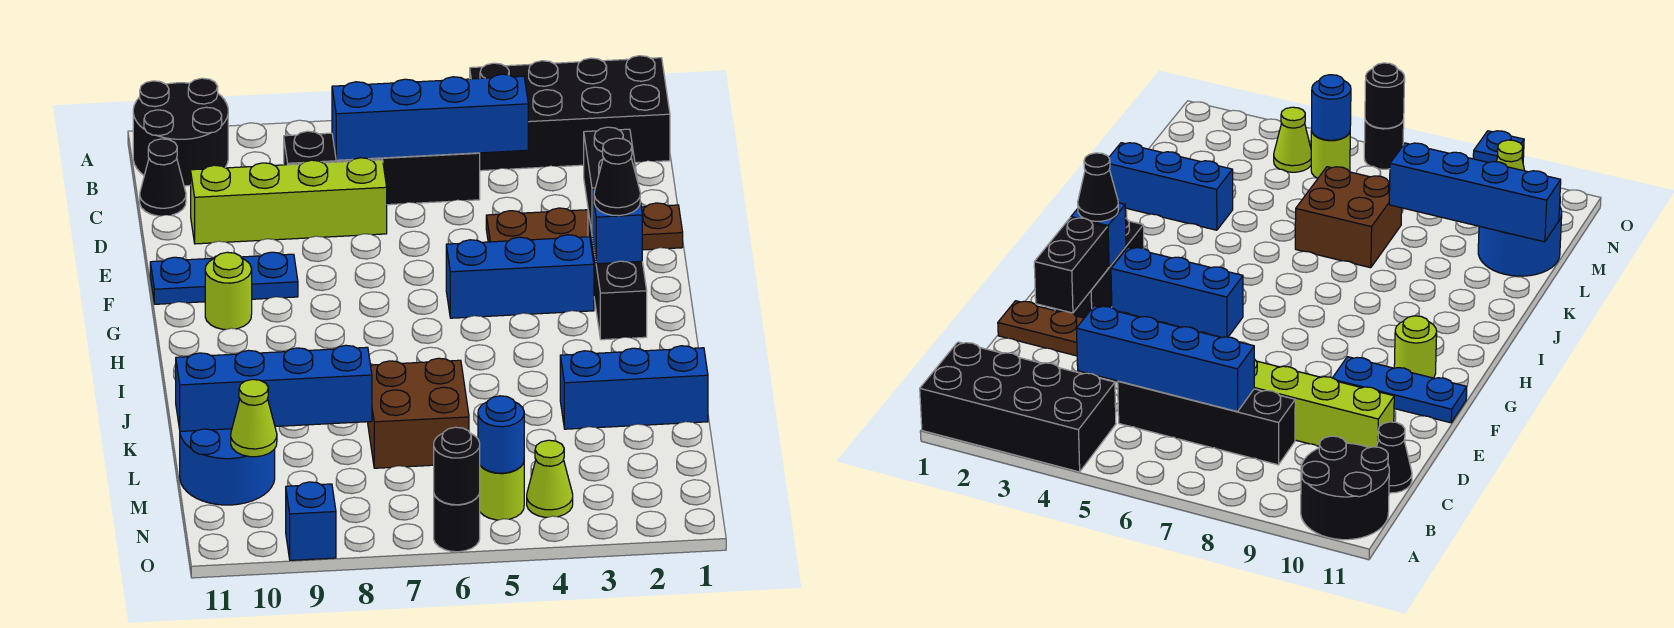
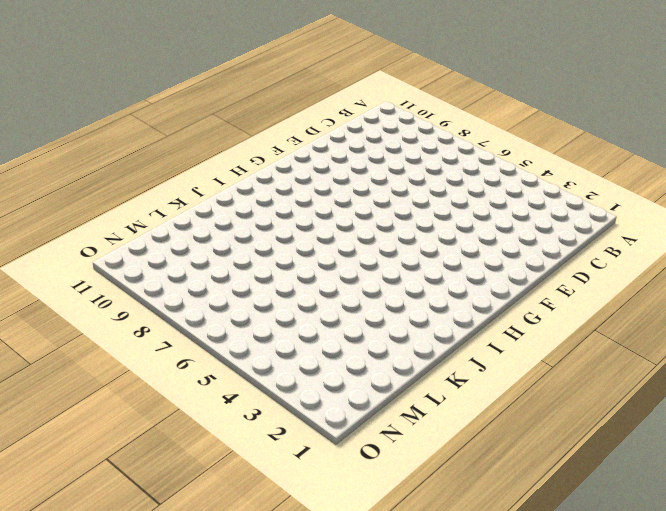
none -> black brick A1:B4 level 1
none -> black round brick A10:B11 level 1
none -> black brick C5:C8 level 1

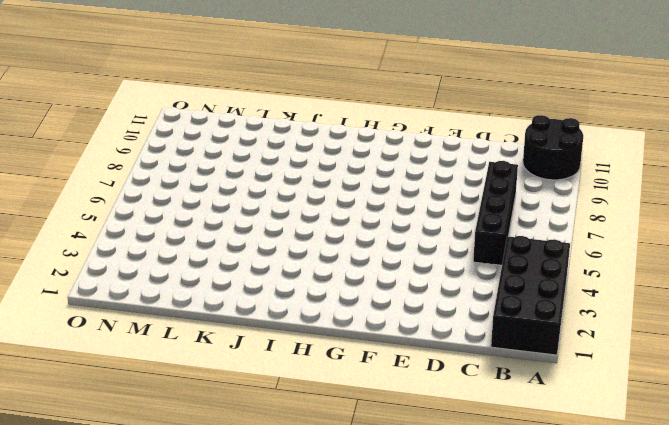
none -> black cone C11 level 1
none -> lime brick D7:D10 level 1
none -> brown plate E1:E4 level 1

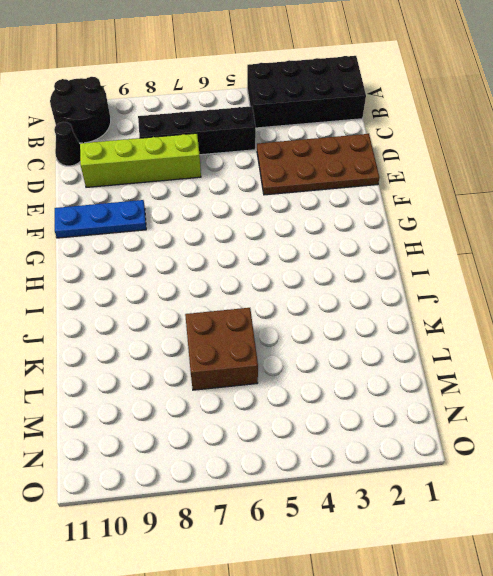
brown plate D1:E4 level 1 -> brown plate E1:E4 level 1
none -> black brick F2:H2 level 1
none -> blue brick G3:G5 level 1
none -> lime round brick G10 level 1

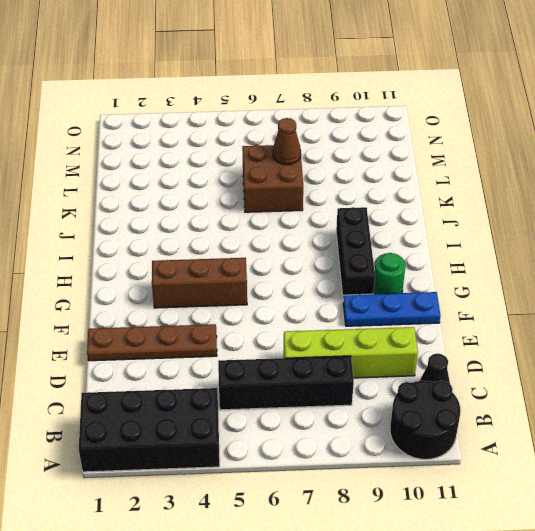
brown brick G3:G5 level 1 -> blue brick G3:G5 level 1
black brick G9:I9 level 1 -> black brick F2:H2 level 1
green round brick G10 level 1 -> lime round brick G10 level 1
brown cone L7 level 2 -> none
none -> blue brick K1:K3 level 1
none -> blue round brick L10:M11 level 1
none -> lime cone N4 level 1

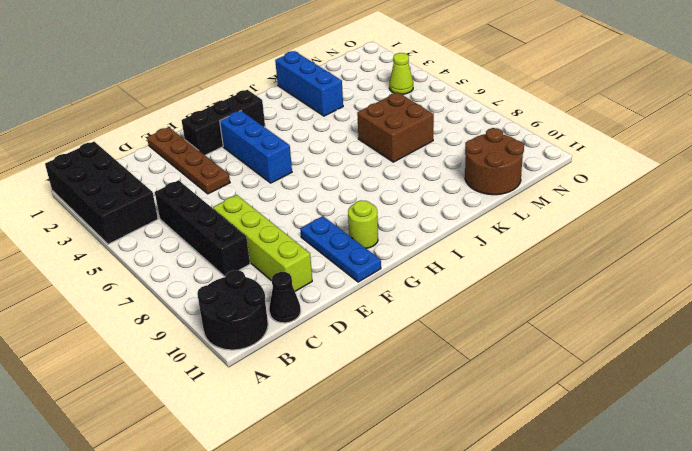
brown round brick L10:M11 level 1 -> blue round brick L10:M11 level 1
none -> lime round brick N5 level 1
none -> black round brick O6 level 1
none -> blue brick O9 level 1

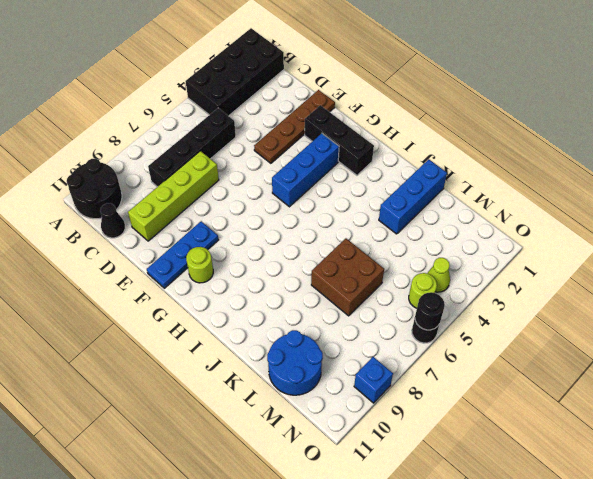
none -> blue brick C4:C7 level 2
none -> black brick E2:F2 level 2
none -> blue brick G2 level 2

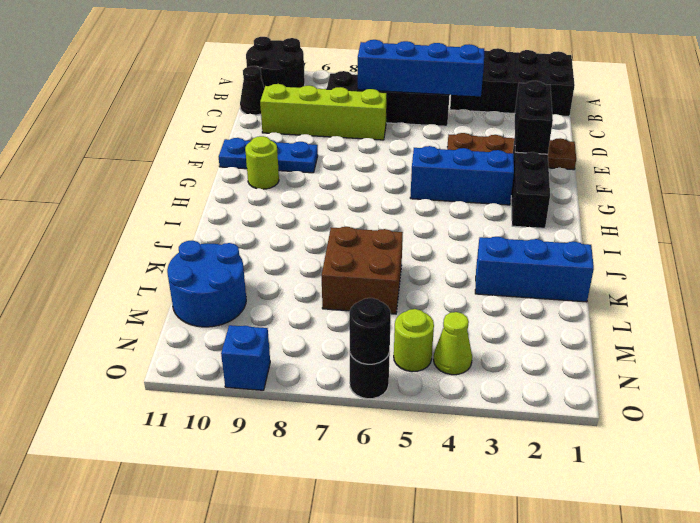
none -> blue brick G2 level 2
none -> blue brick L8:L11 level 2
none -> lime cone M10 level 2

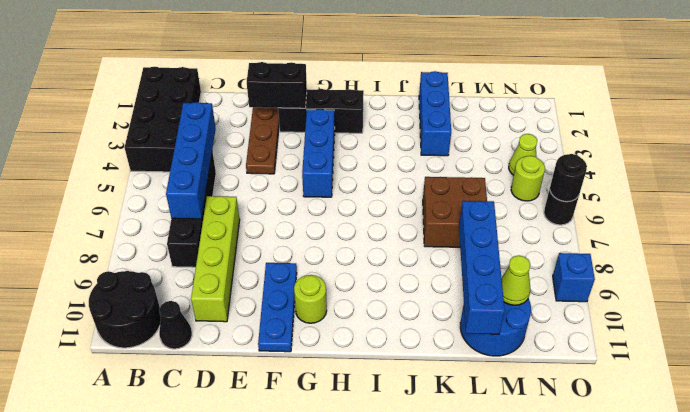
none -> blue brick G2 level 2
none -> blue round brick N5 level 2
none -> black cone G2 level 3

